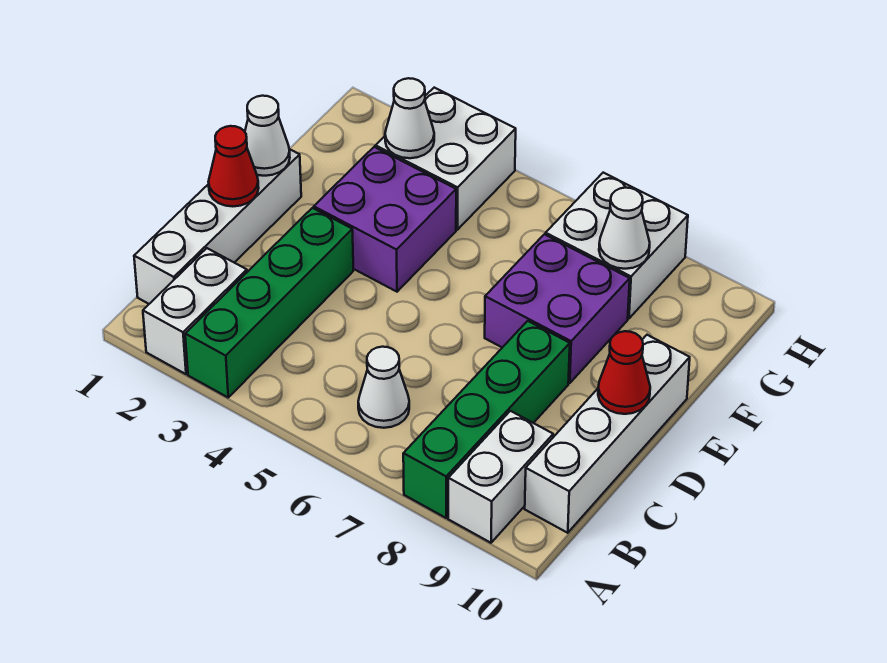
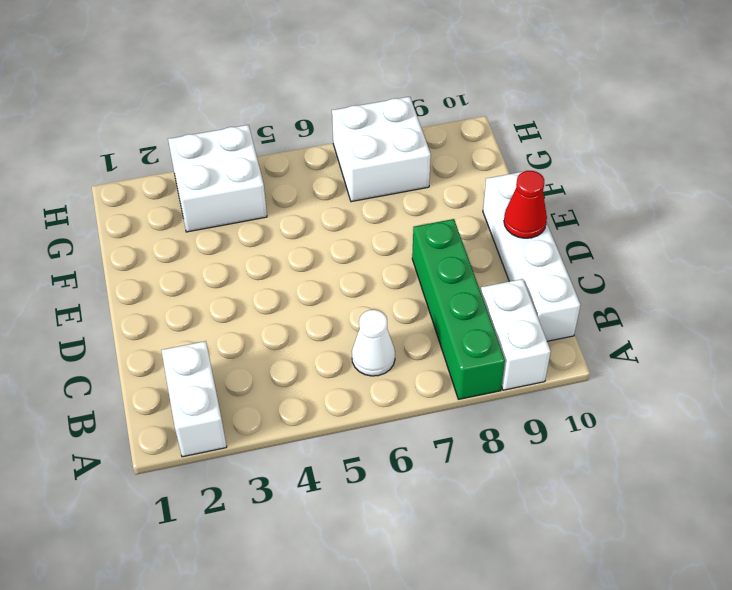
none -> green brick A3:D3 level 1
none -> white brick B1:E1 level 1
none -> purple brick E3:F4 level 1

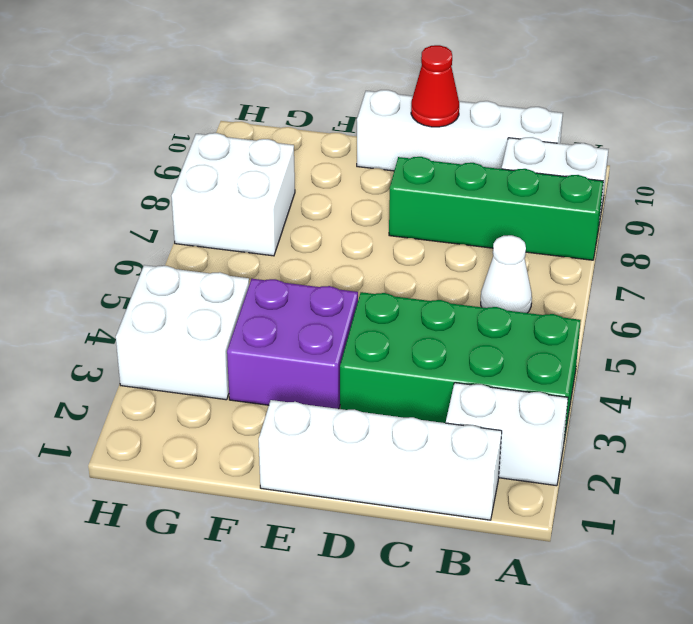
green brick A3:D4 level 1 -> green brick A3:D3 level 1
none -> purple brick E7:F8 level 1
none -> red cone D1 level 2
none -> white cone E1 level 2

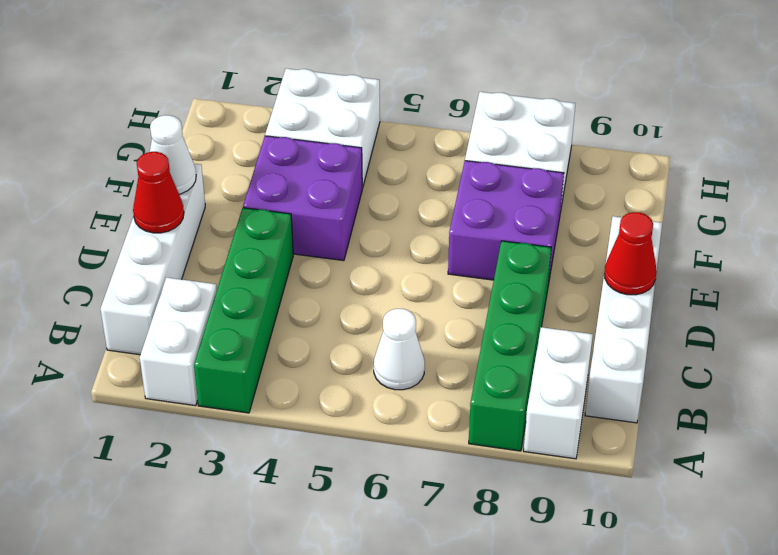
none -> white cone G3 level 2
none -> white cone G8 level 2

